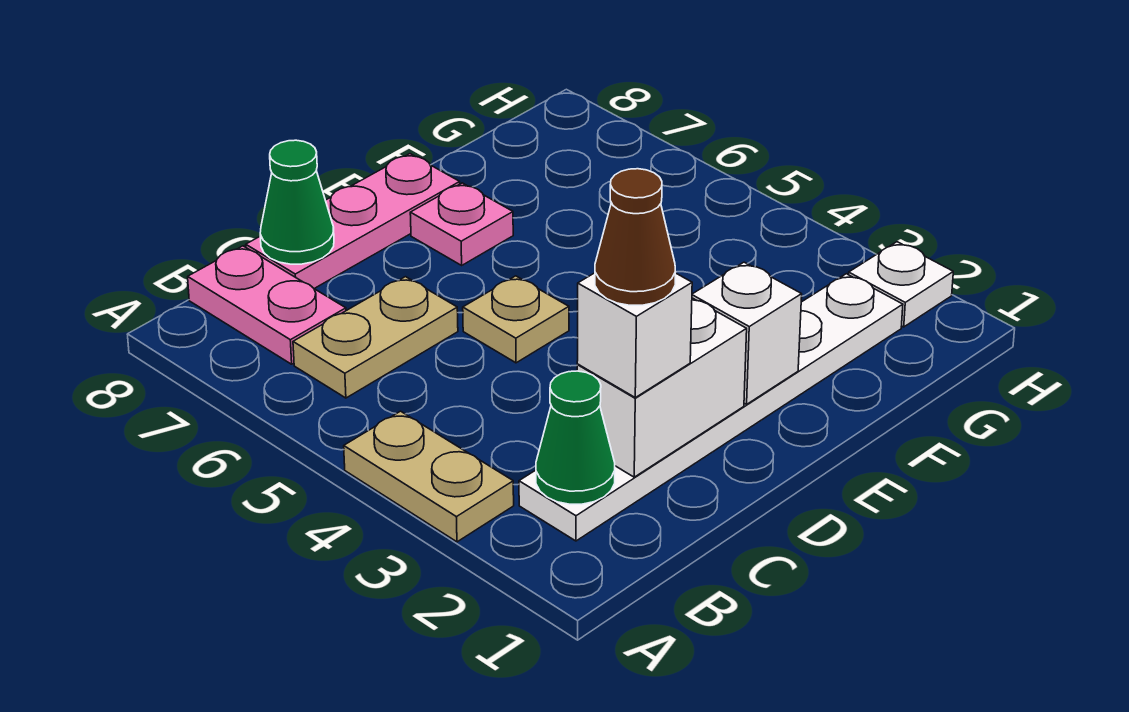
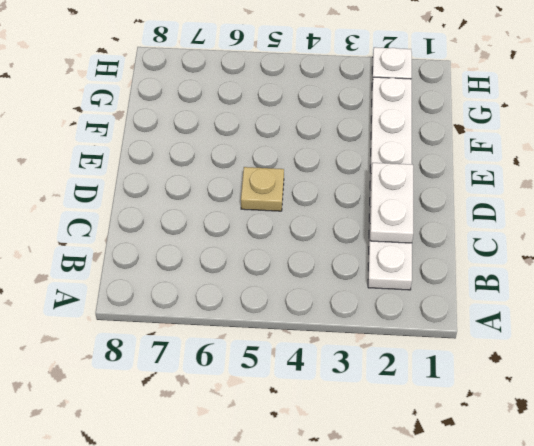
white plate C2:D2 level 2 -> white brick C2:D2 level 2
none -> tan plate A3:A4 level 1
none -> tan plate B6:C6 level 1
none -> pink plate B7:B8 level 1

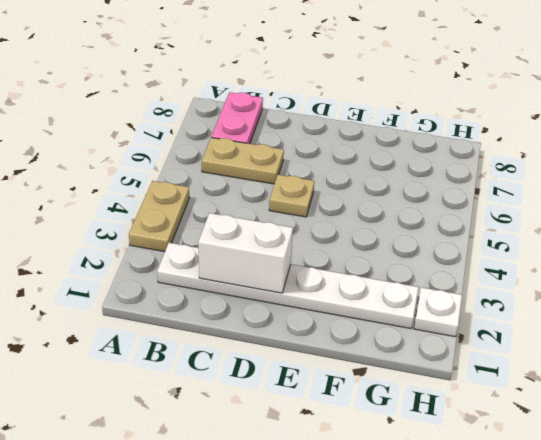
none -> pink plate C8:E8 level 1
none -> pink plate E7 level 1
none -> green cone B2 level 2

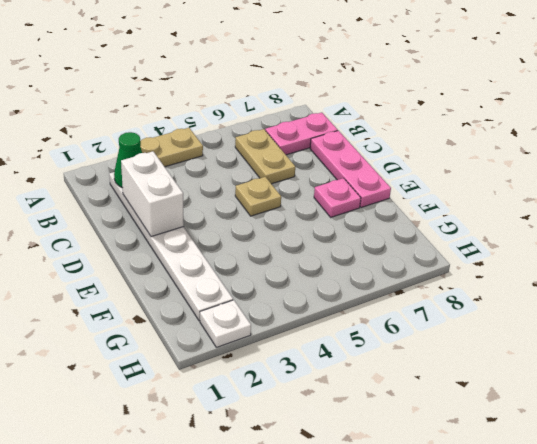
none -> green cone C8 level 2
none -> white brick E2 level 2
none -> white brick C2 level 3

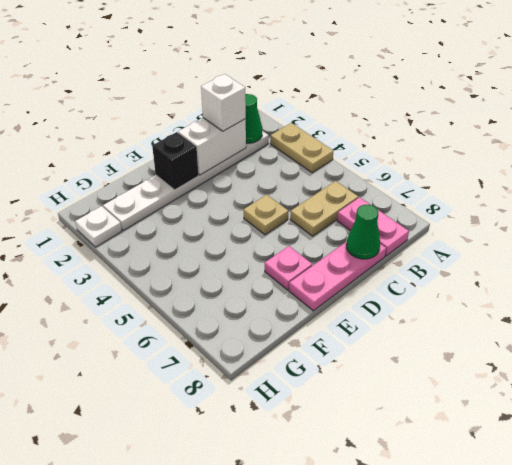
black brick E2 level 2 -> white brick E2 level 2
none -> brown cone C2 level 4

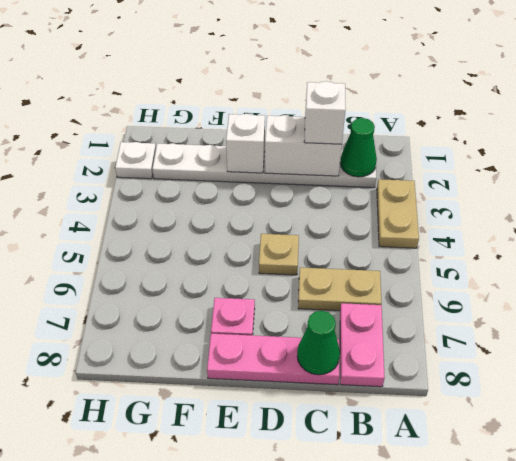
none -> brown cone C2 level 4

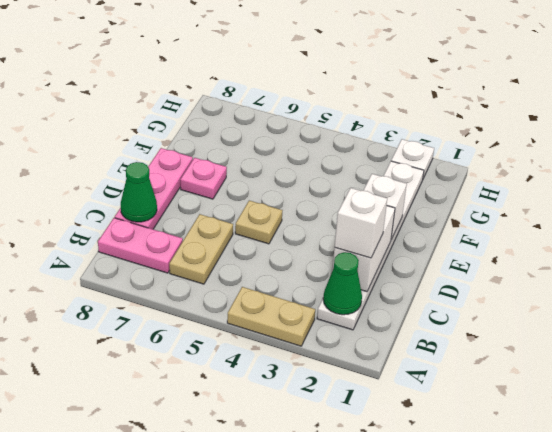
none -> brown cone C2 level 4

